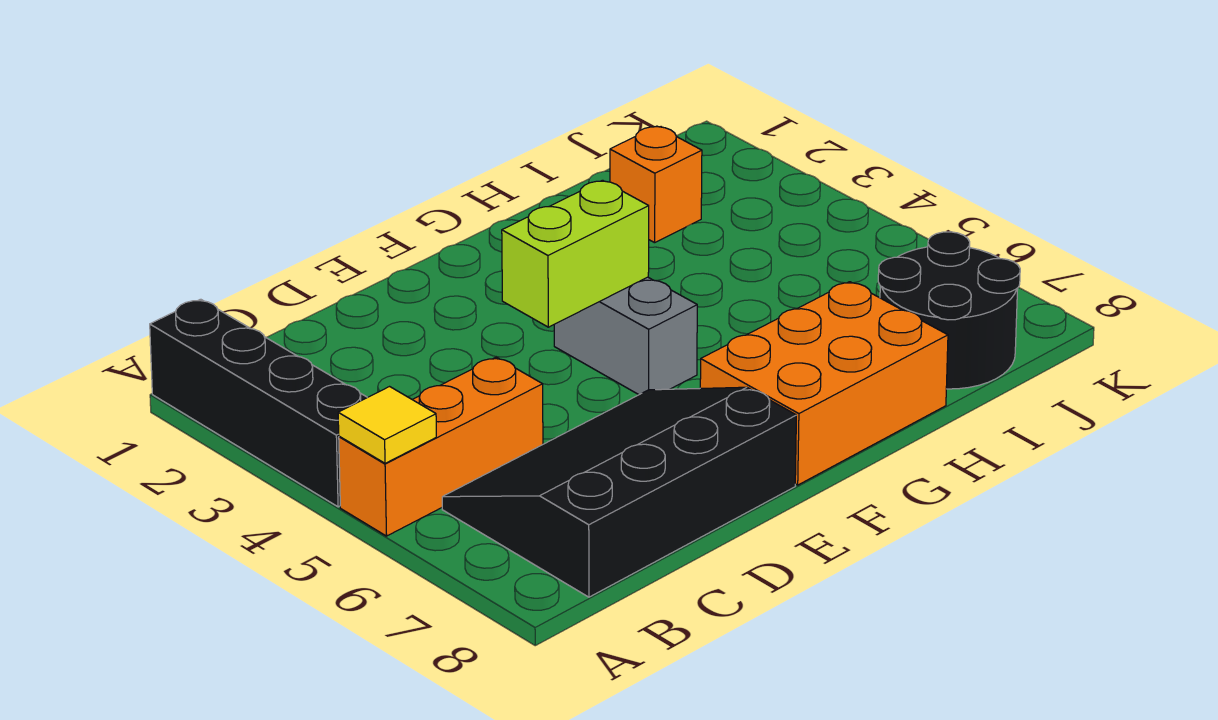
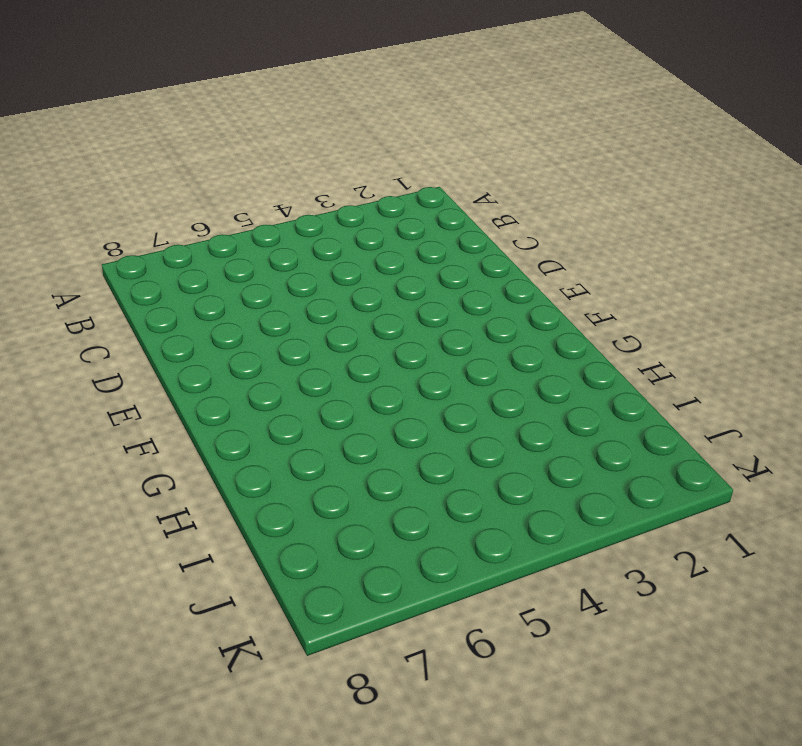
none -> black brick A1:A4 level 1
none -> orange brick A5:C5 level 1

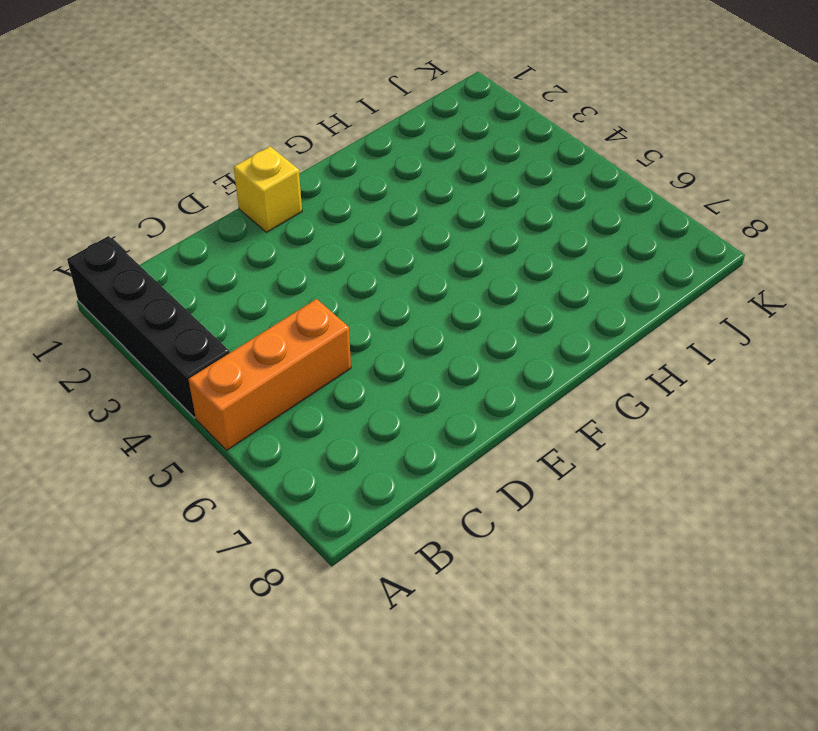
yellow brick E1 level 1 -> none
none -> black slope B6:E8 level 1 top 8
none -> grey brick F4:F5 level 1

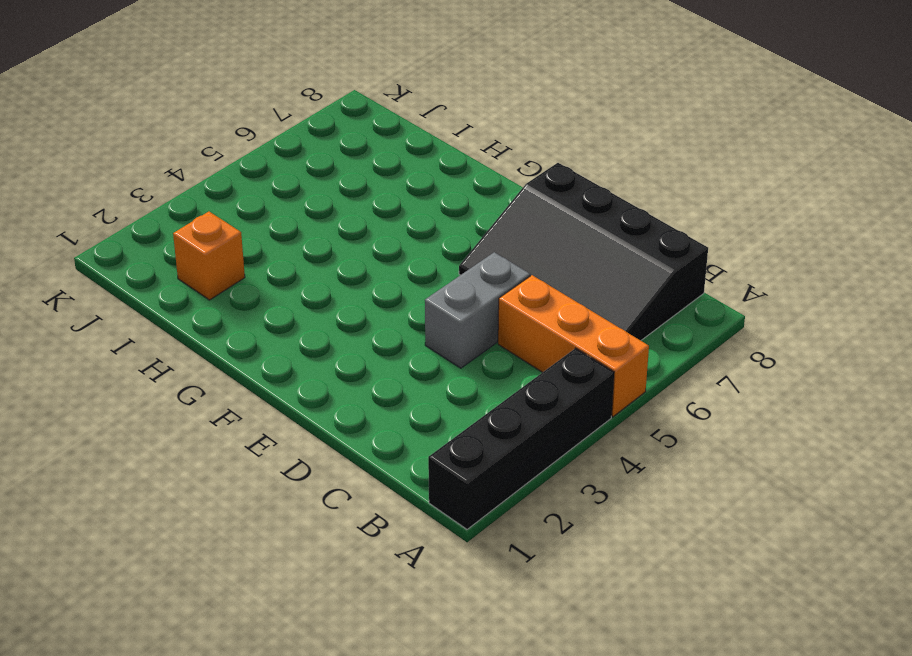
grey brick D4:D5 level 1 -> grey brick F4:F5 level 1
none -> orange brick F7:H8 level 1
none -> black round brick I7:J8 level 1

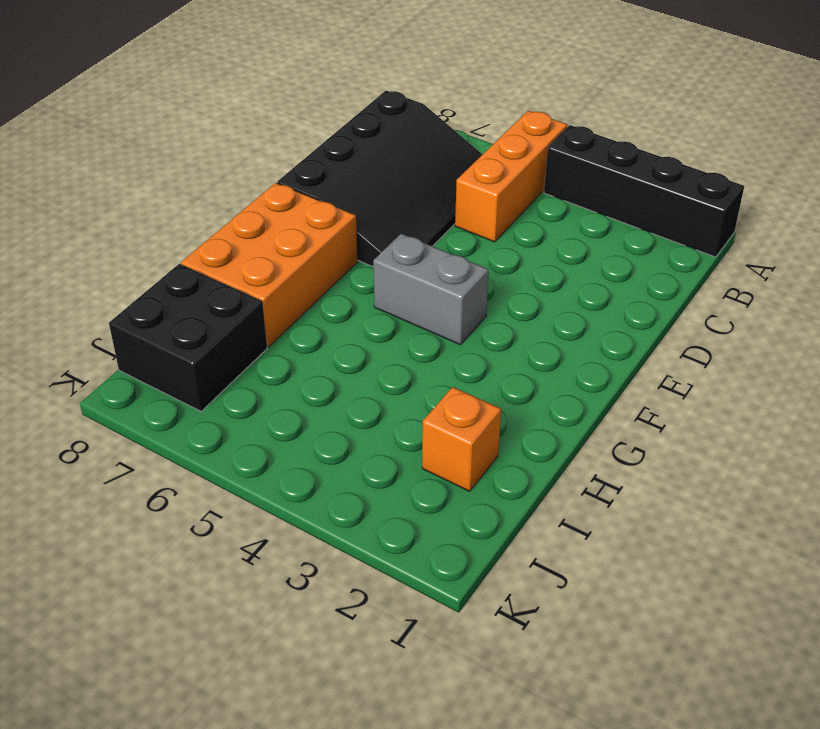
black brick I7:J8 level 1 -> black round brick I7:J8 level 1
none -> yellow tile A5 level 2
none -> lime brick E4:F4 level 2

